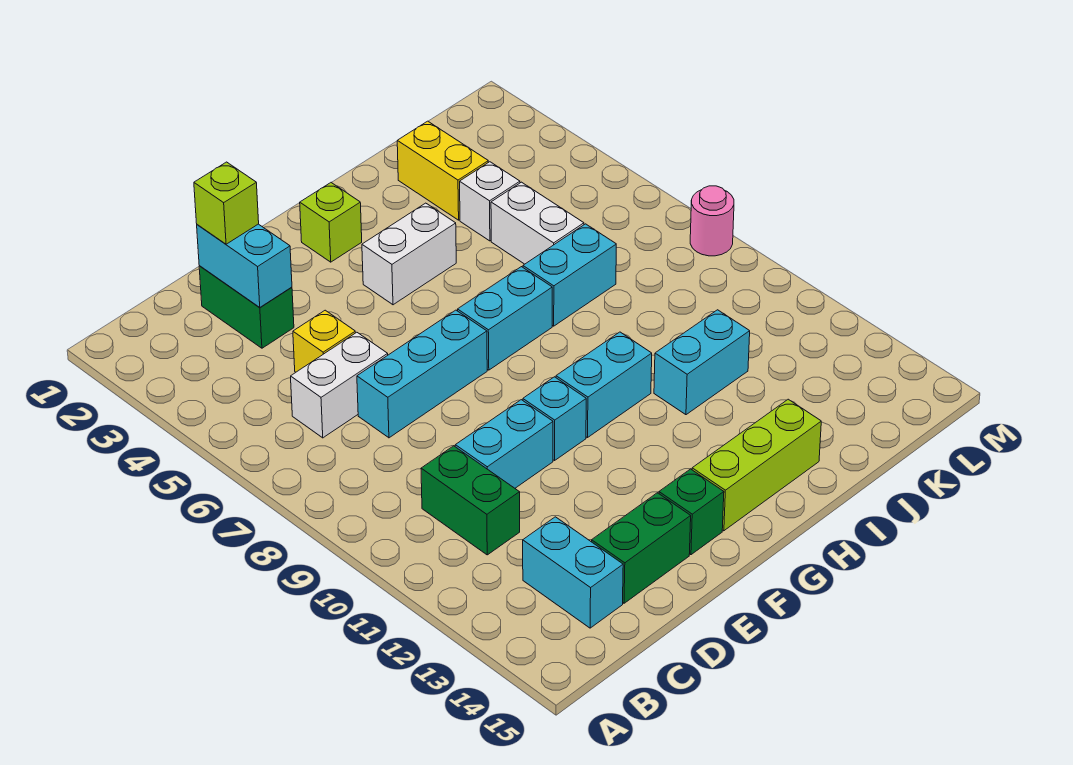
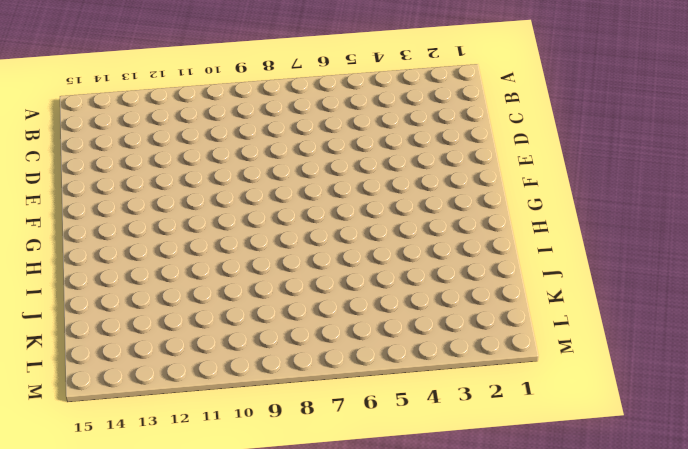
none -> white brick C6:D6 level 1
none -> green brick C10:C11 level 1
none -> cyan brick C13:C14 level 1

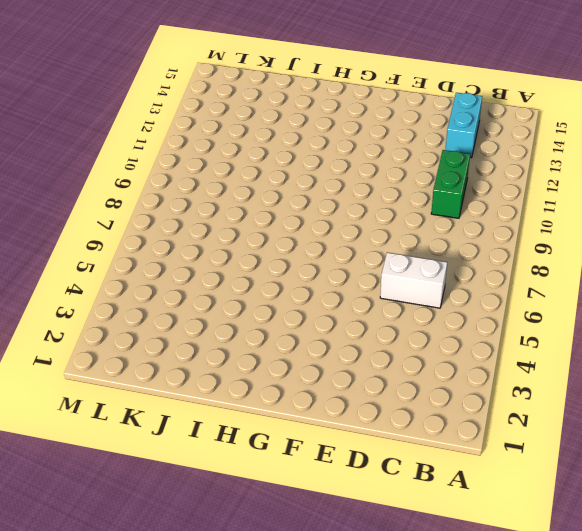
none -> green brick D2:D3 level 1
none -> yellow brick D5 level 1
none -> cyan brick D7:F7 level 1

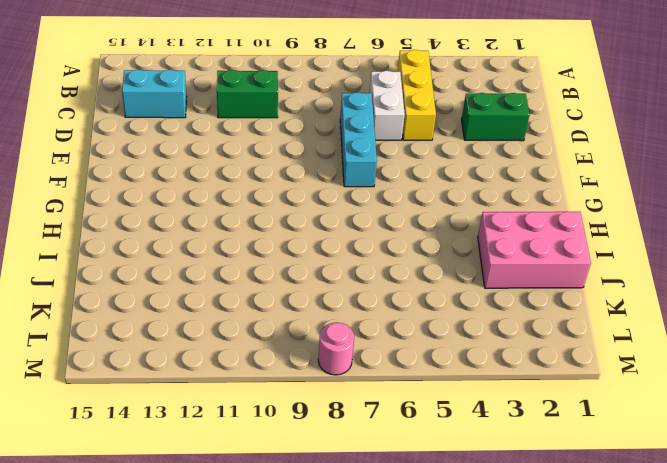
yellow brick B5:D5 level 1 -> yellow brick D5 level 1
pink brick I1:J3 level 1 -> yellow brick J2:J3 level 1
none -> cyan brick D10:E10 level 1
none -> green brick D14:E14 level 1
none -> cyan brick F10 level 1

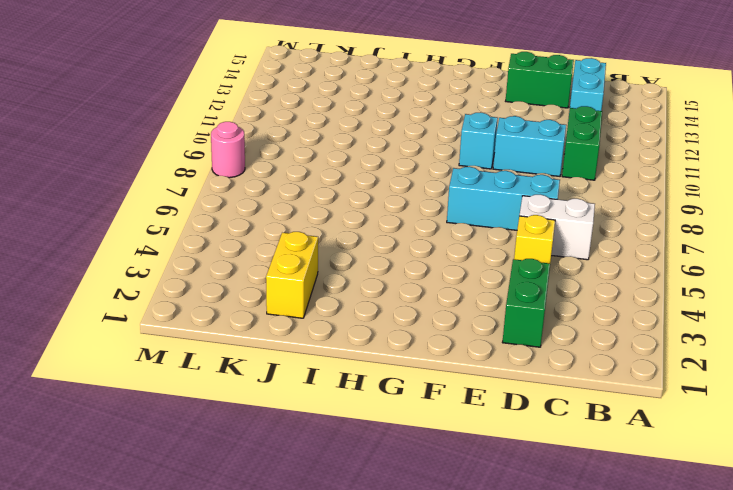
none -> green brick F14 level 1
none -> lime brick G2 level 1
none -> white brick G4:H4 level 1

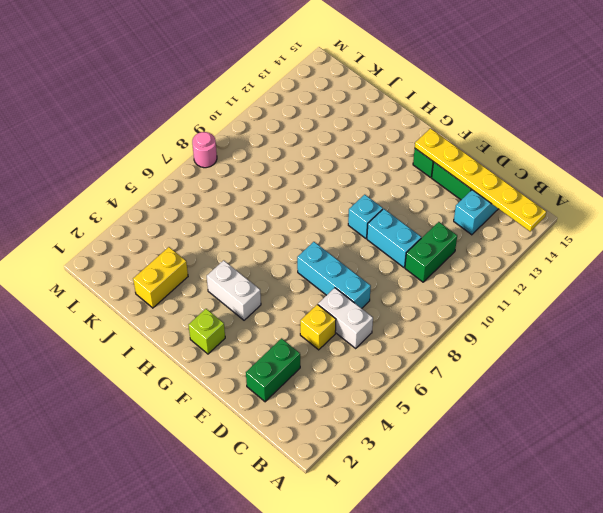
yellow plate A14:F14 level 2 -> none
none -> cyan brick G7:H7 level 1
none -> cyan brick G10:H10 level 1
none -> lime brick G14:I14 level 1

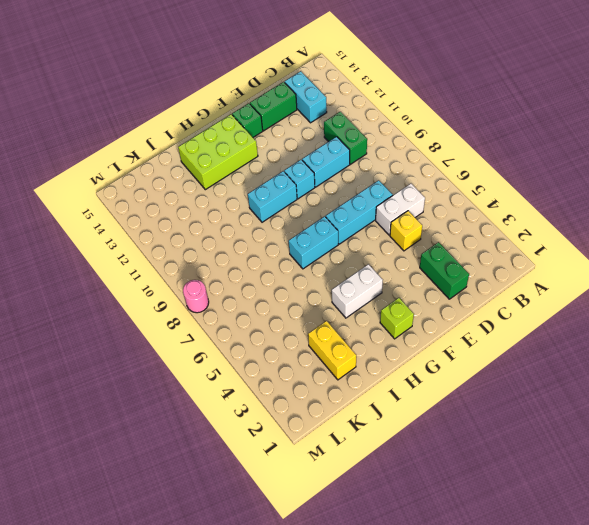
lime brick G13:I14 level 1 -> lime brick G14:I14 level 1
none -> cyan brick I7:J7 level 1
none -> cyan brick I11:J11 level 1
none -> white brick J4 level 1

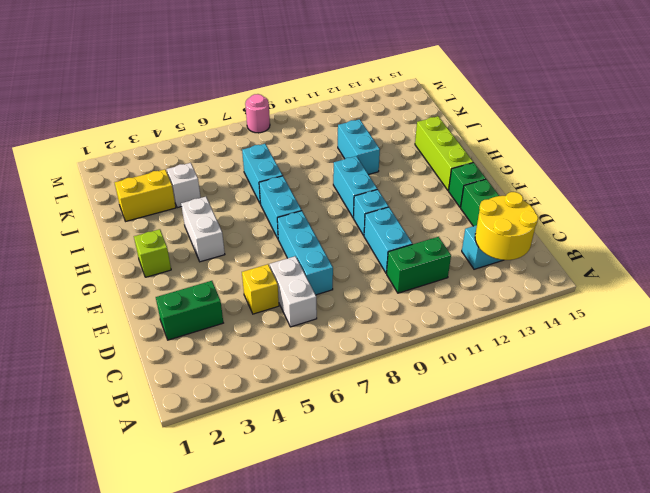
yellow round brick B13:C14 level 2 -> none
none -> white brick J5:J6 level 1
none -> cyan brick D2:D3 level 2
none -> lime brick D2 level 3

